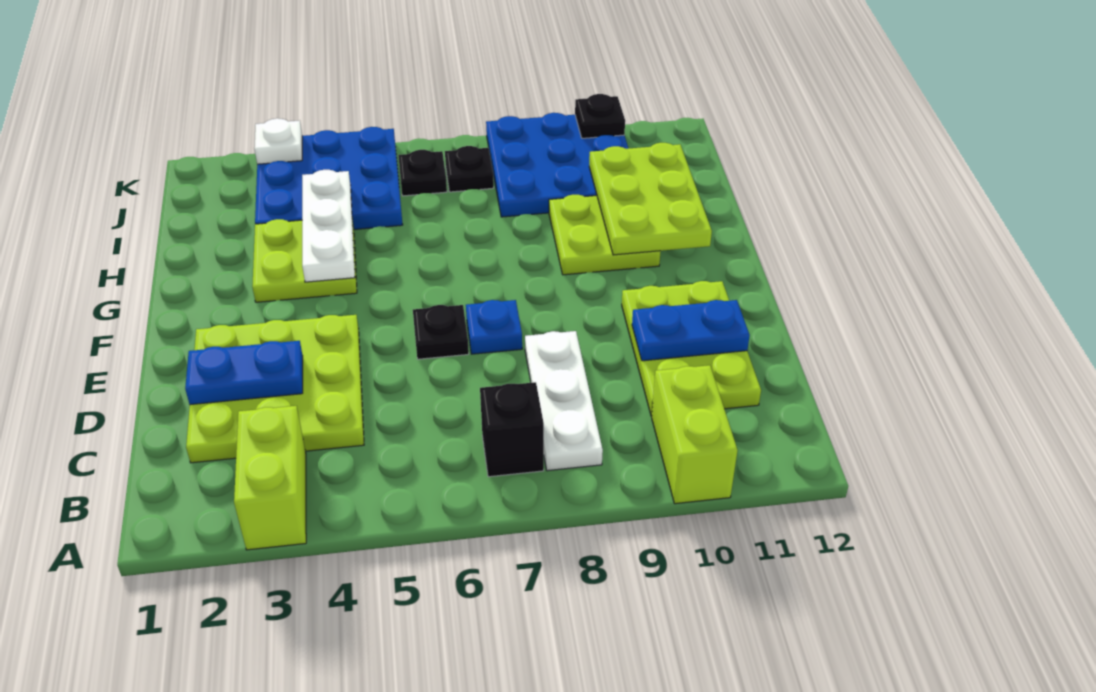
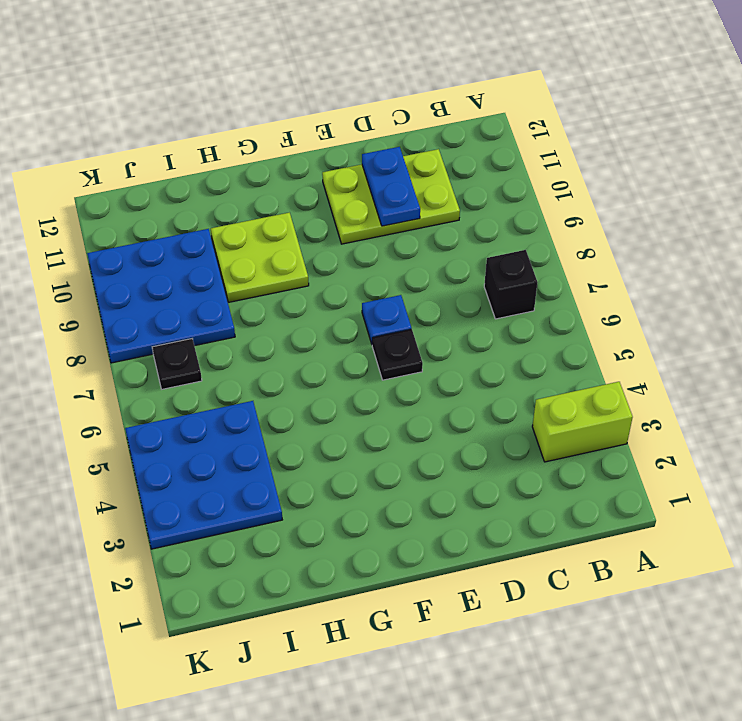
none -> lime brick A10:B10 level 1
none -> white plate B8:D8 level 1
none -> lime plate C2:E4 level 1

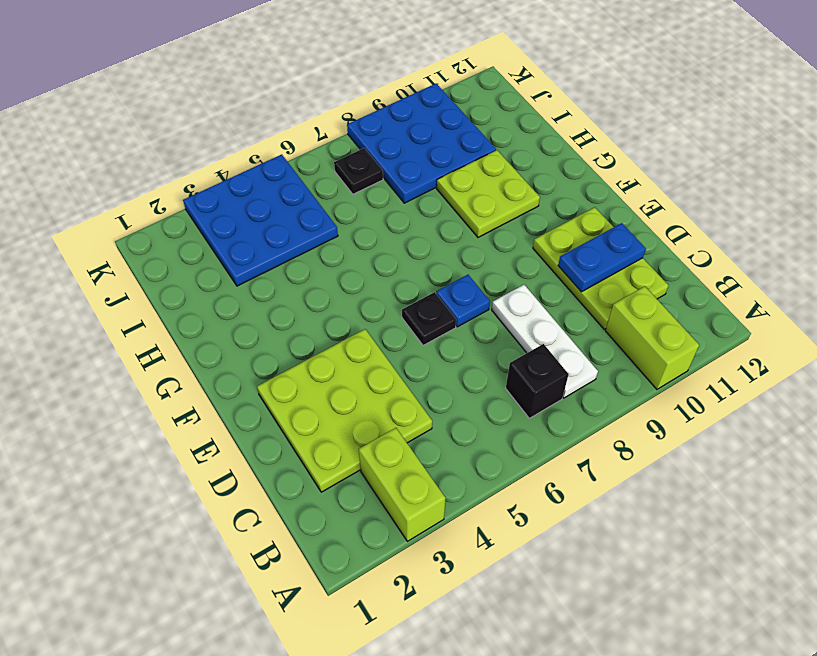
none -> lime plate G3:H4 level 1
none -> black plate J6 level 1
none -> blue plate D2:D3 level 2

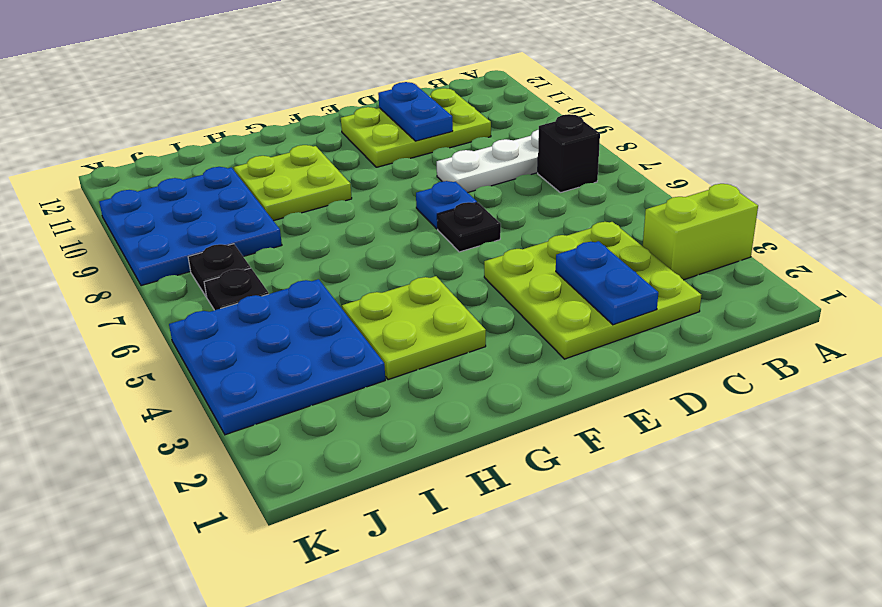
none -> lime brick A10:B10 level 1
none -> white plate G4:I4 level 2
none -> lime plate G10:I11 level 2

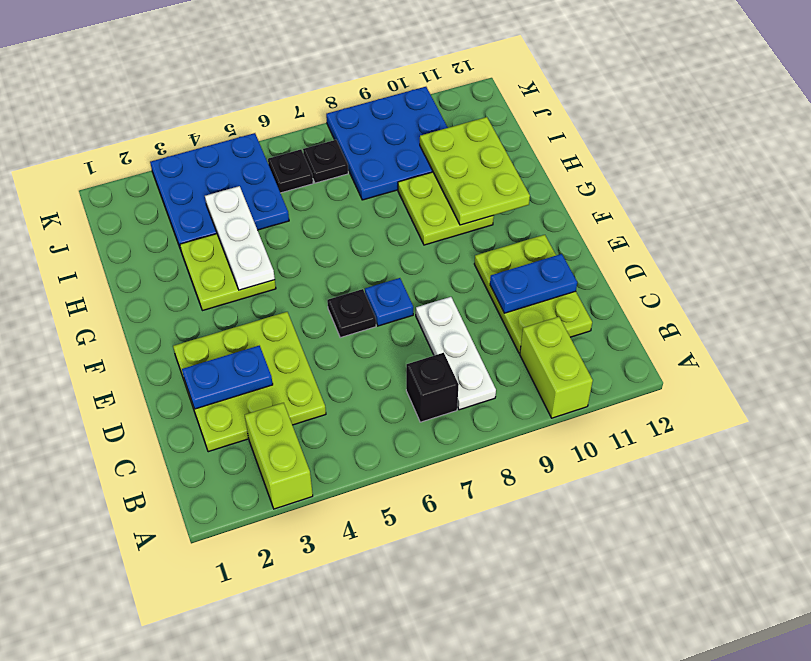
none -> white plate K3 level 2
none -> black plate K10 level 2

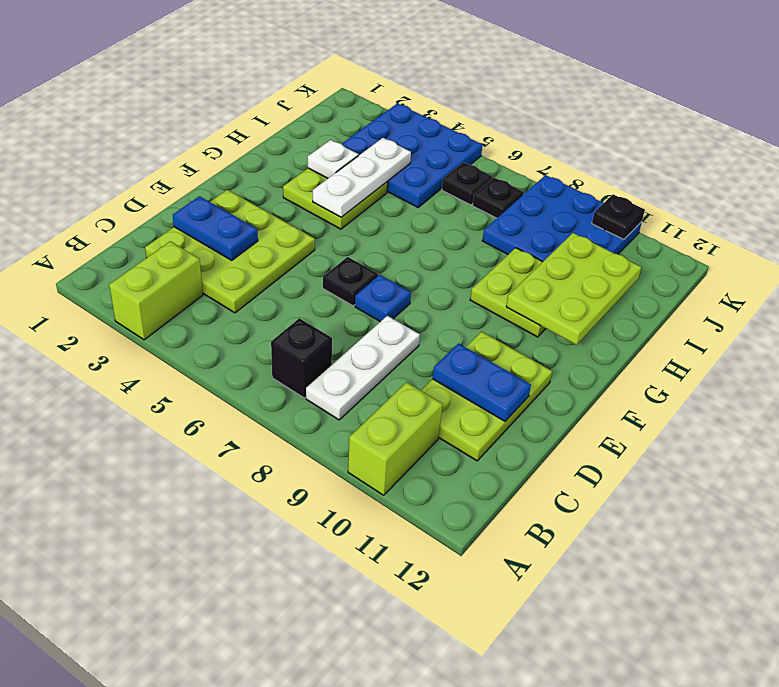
white plate H3 level 2 -> white plate K3 level 2

